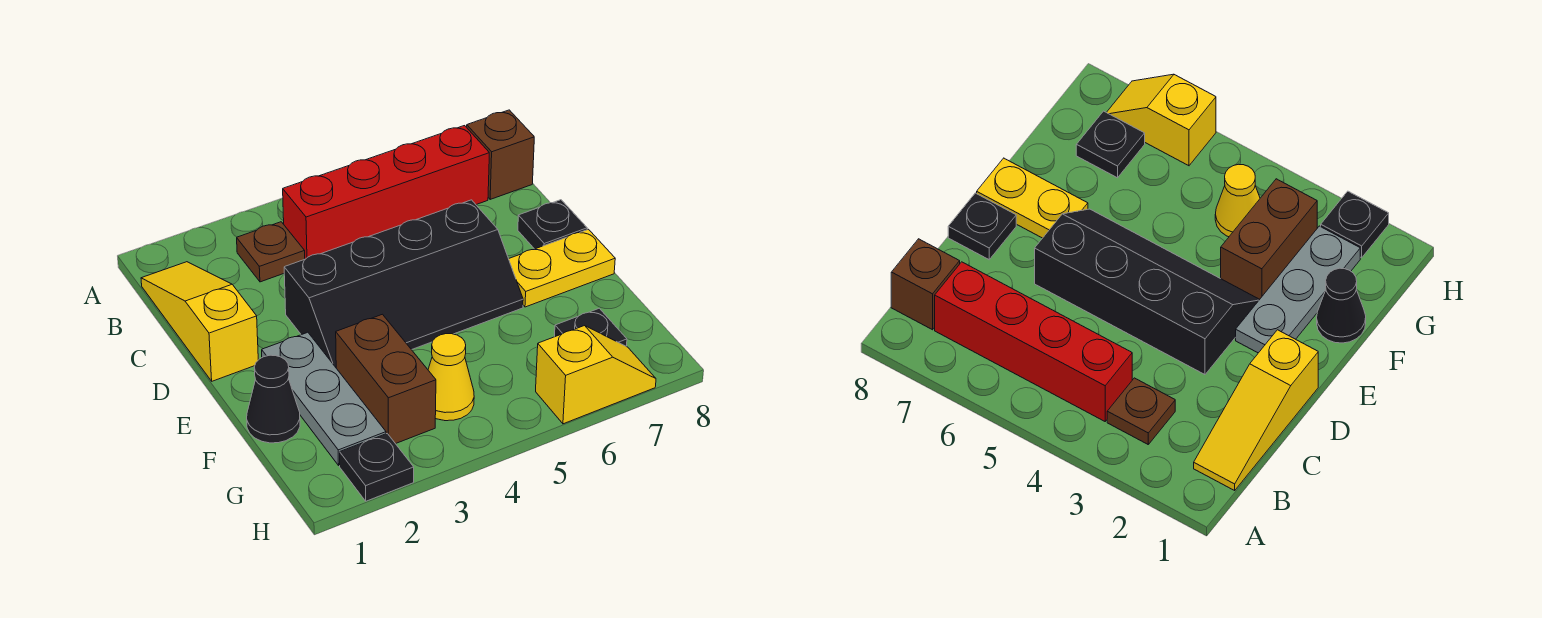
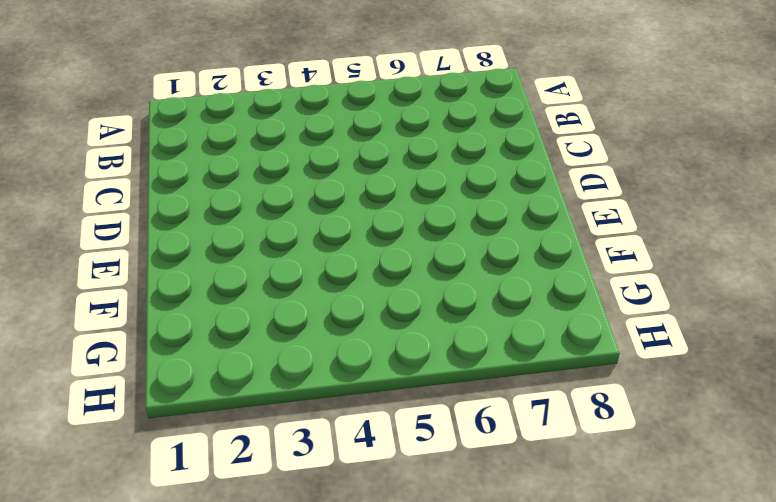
none -> yellow slope B1:D1 level 1 top D
none -> brown plate B3 level 1
none -> red brick B4:B7 level 1

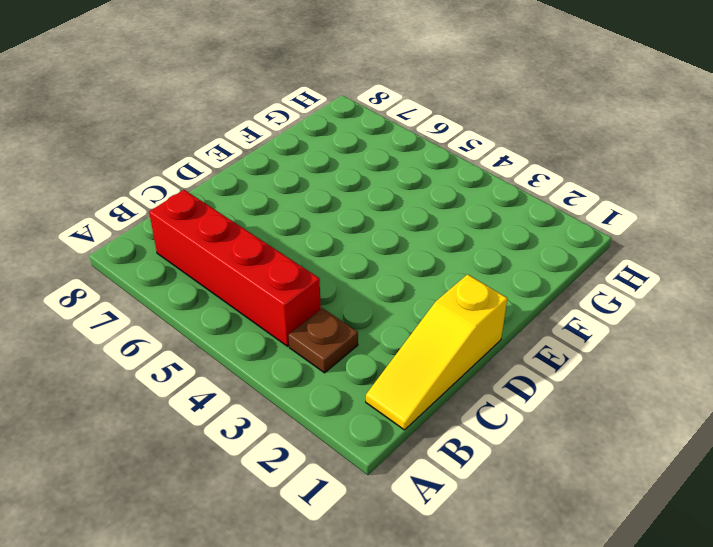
none -> brown brick B8 level 1
none -> black slope D3:E6 level 1 top D
none -> black plate D8 level 1

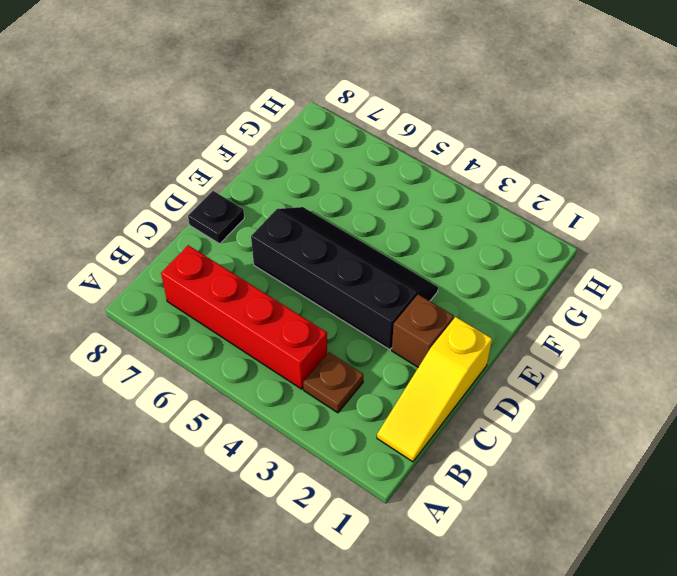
brown brick D2 level 1 -> brown brick B8 level 1
none -> grey plate E2:G2 level 1
none -> yellow plate E7:E8 level 1
none -> black cone F1 level 1

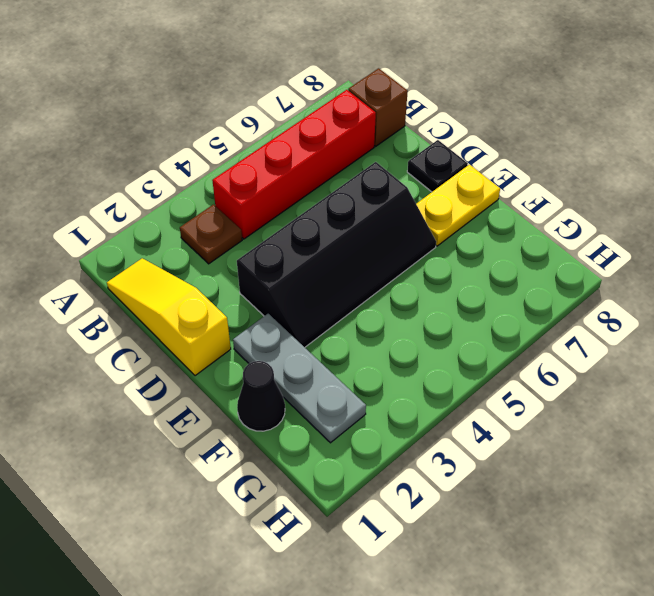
none -> brown brick F3:G3 level 1
none -> yellow cone G4 level 1
none -> black plate G7 level 1

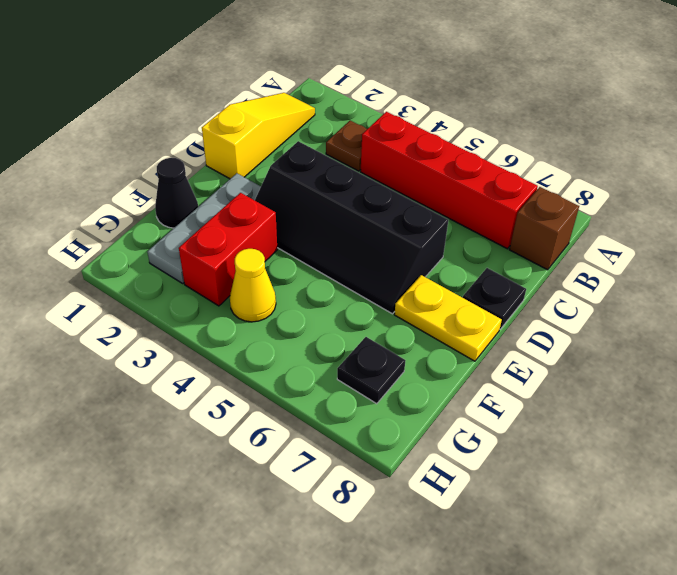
red brick F3:G3 level 1 -> brown brick F3:G3 level 1
none -> black plate H2 level 1
none -> yellow slope H6:H7 level 1 top 6

